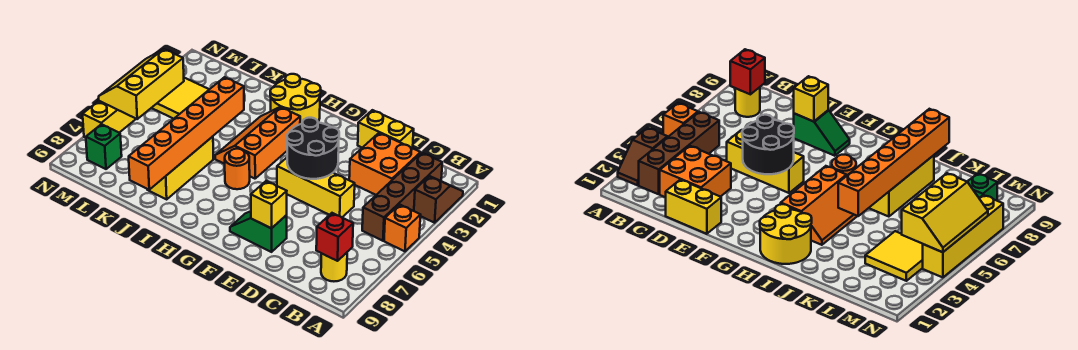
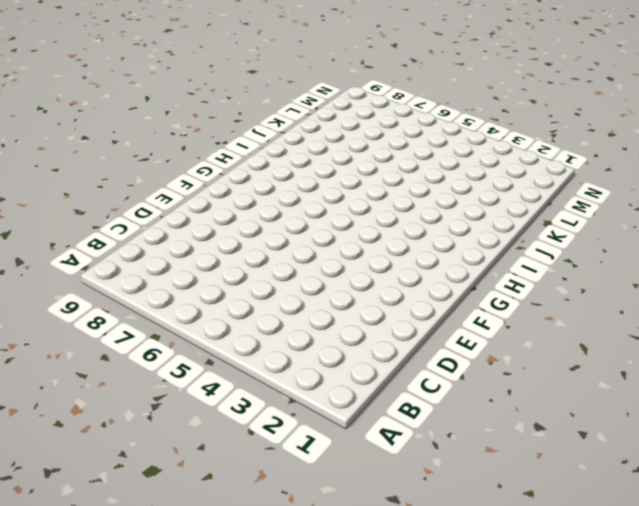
none -> brown slope A2:A3 level 1 top 3
none -> orange brick A5 level 1
none -> brown brick B2:B5 level 1

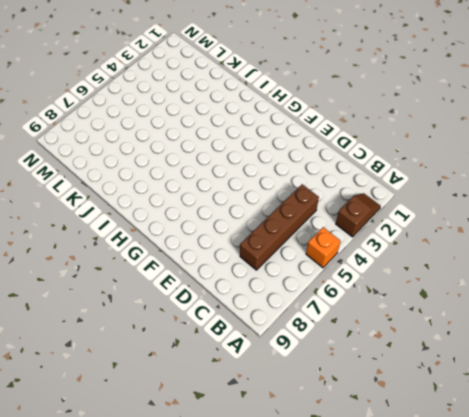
brown brick C4:C7 level 1 -> brown brick B2:B5 level 1
none -> yellow round brick B8 level 1
none -> orange brick C2:D3 level 1
none -> yellow brick D1:E1 level 1

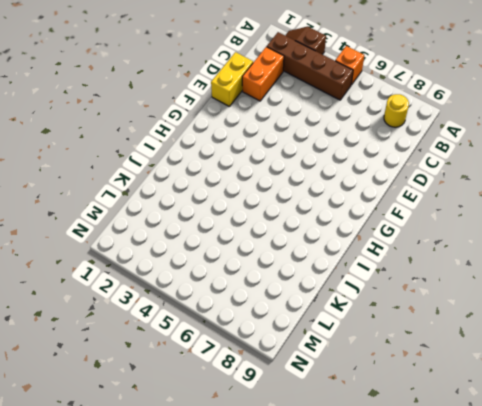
orange brick C2:D2 level 1 -> orange brick C2:D3 level 1
none -> yellow brick D5:F5 level 1
none -> green slope E8:F8 level 1 top E
none -> yellow round brick H1:I2 level 1

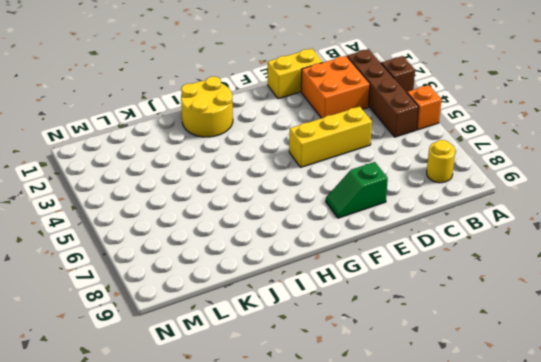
none -> orange slope H3:I5 level 1 top H
none -> orange round brick H6 level 1
none -> yellow brick J6:J8 level 1

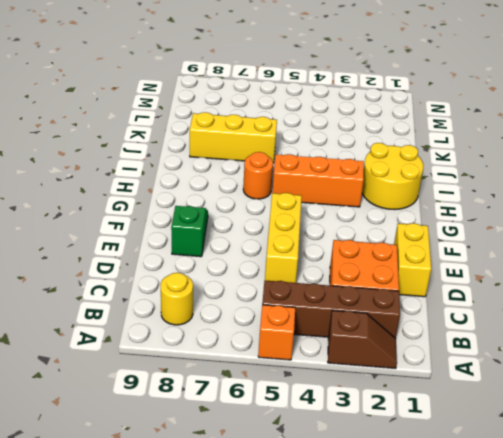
none -> yellow tile L3:M4 level 1
none -> green brick M8 level 1
none -> yellow brick N4:N7 level 1

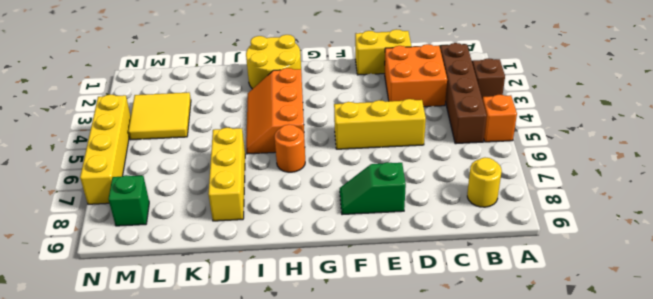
none -> red brick B8 level 2
none -> black round brick E4:F5 level 2
none -> yellow brick E8 level 2

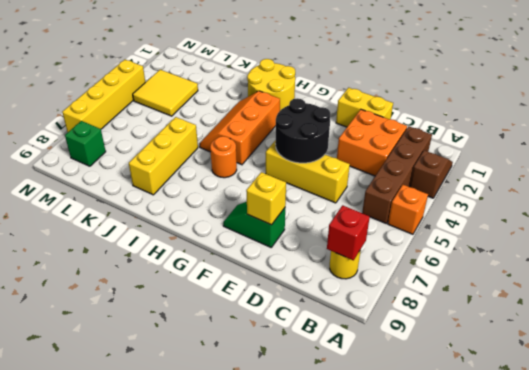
none -> orange brick J4:J9 level 2
none -> yellow slope M4:N6 level 2 top M

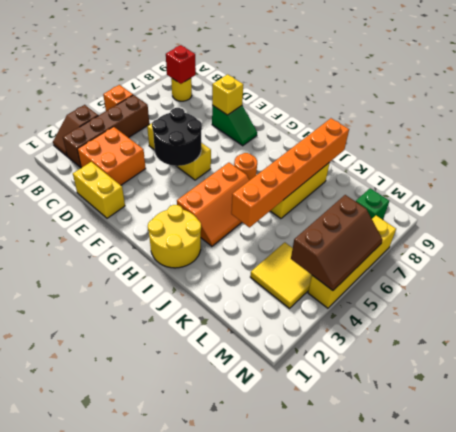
brown slope M4:N6 level 2 top M -> yellow slope M4:N6 level 2 top M

